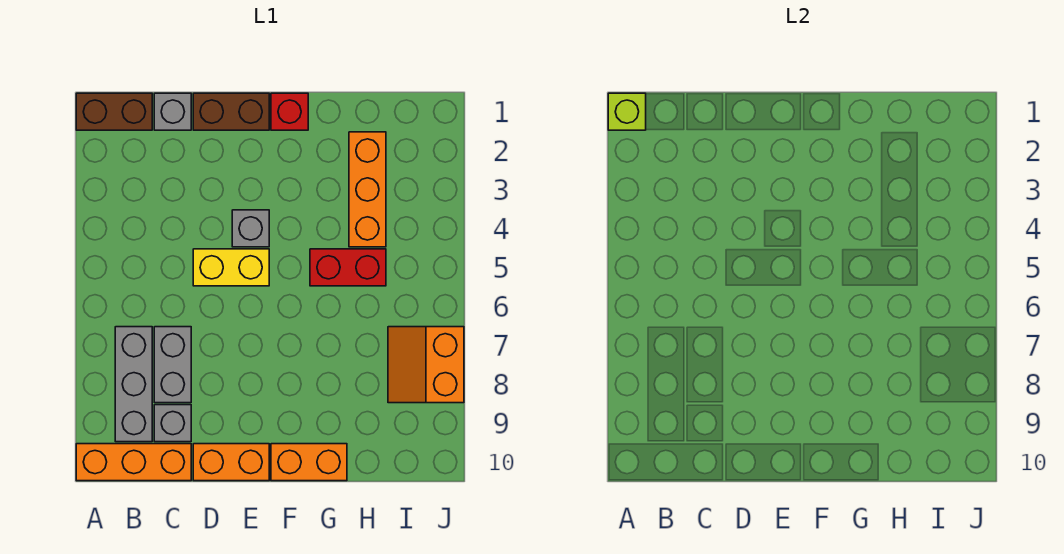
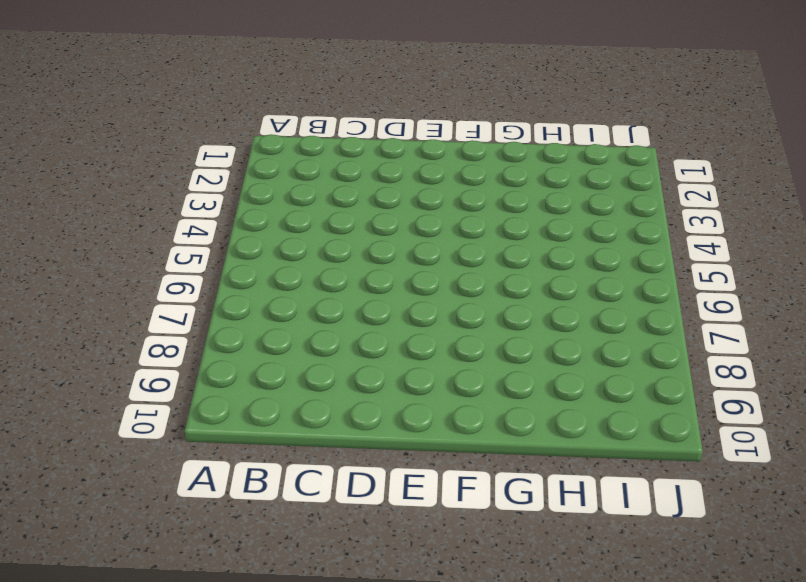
none -> brown brick A1:B1 level 1
none -> orange brick A10:C10 level 1
none -> grey brick B7:B9 level 1

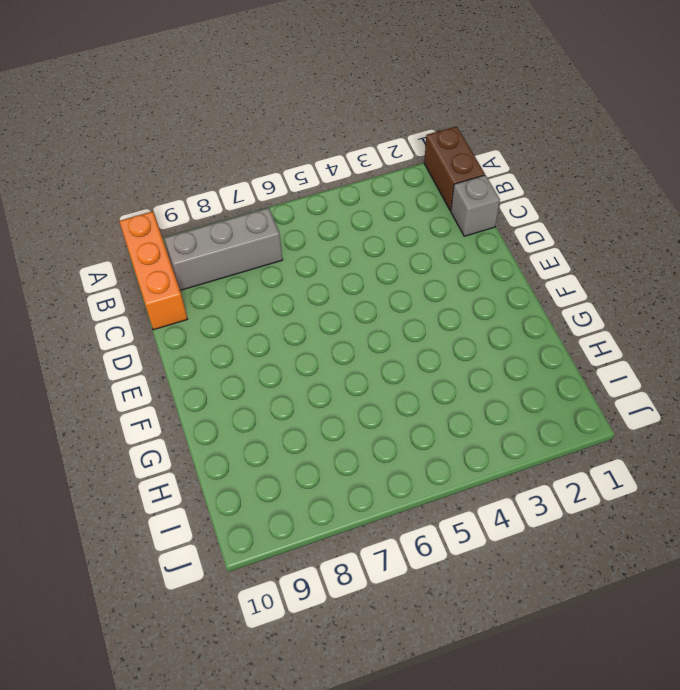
none -> grey brick C7:C8 level 1
none -> grey brick C9 level 1
none -> brown brick D1:E1 level 1

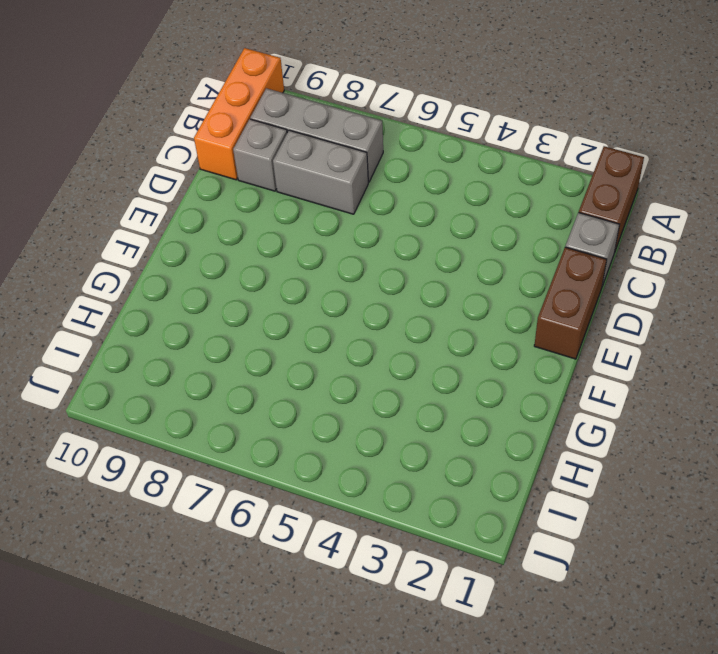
none -> yellow brick D5:E5 level 1
none -> orange brick D10:E10 level 1
none -> grey brick E4 level 1

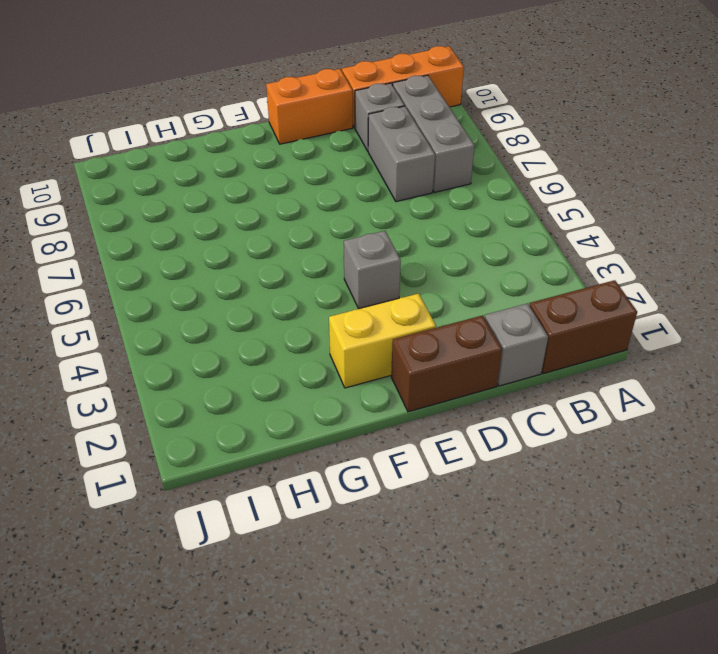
yellow brick E2:F2 level 1 -> yellow brick D5:E5 level 1
none -> red brick F1 level 1
none -> orange brick F10:G10 level 1
none -> red brick G5:H5 level 1

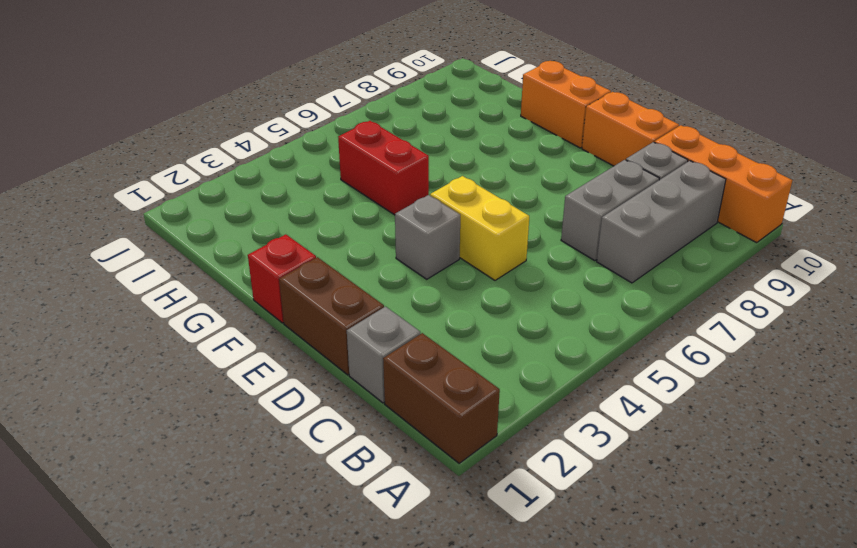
none -> orange brick H2:H4 level 1
none -> orange slope I7:J8 level 1 top J
none -> lime brick A1 level 2

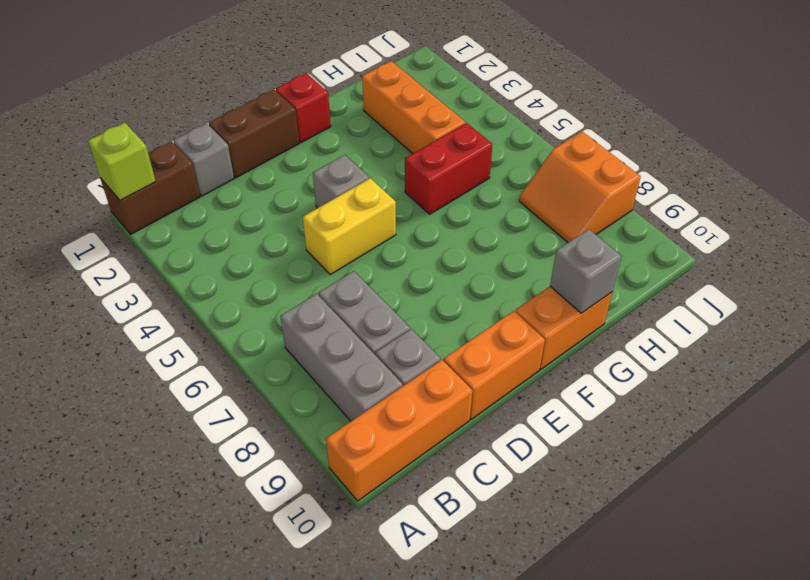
grey brick G10 level 2 -> none

